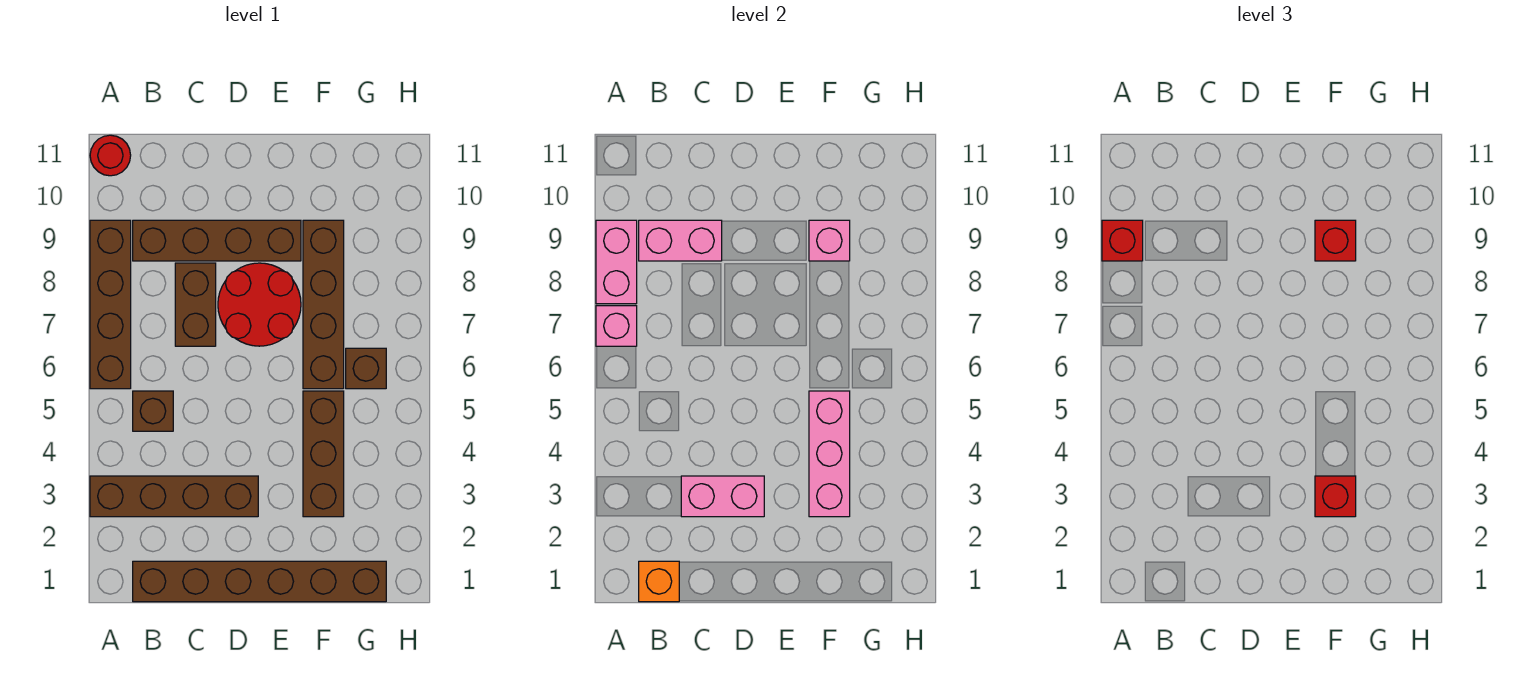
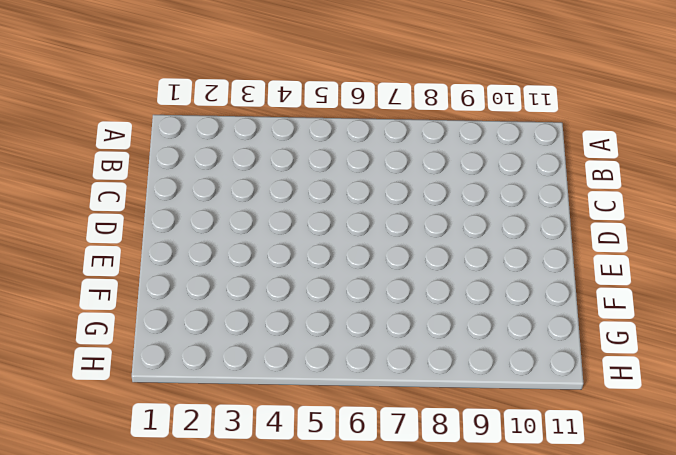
none -> brown brick A3:D3 level 1
none -> brown brick A6:A9 level 1
none -> red round brick A11 level 1

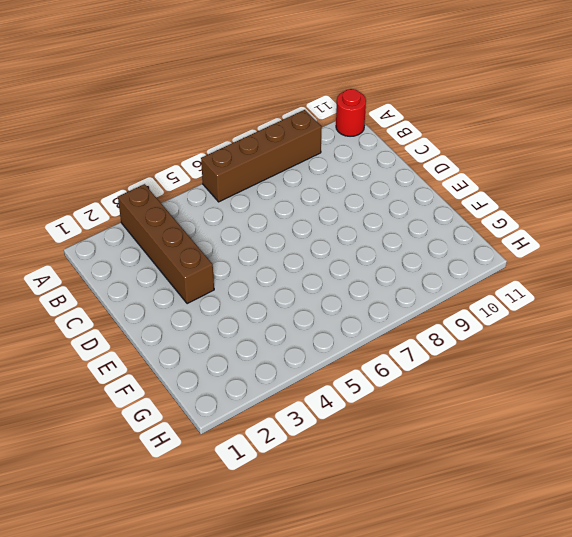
none -> brown brick B1:G1 level 1
none -> brown brick B5 level 1
none -> brown brick B9:E9 level 1

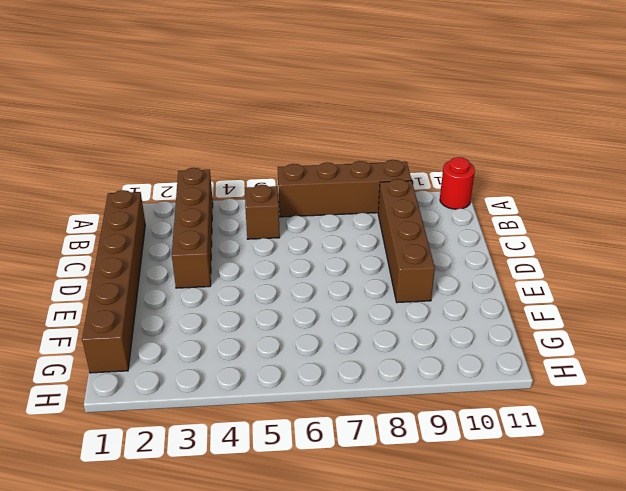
none -> brown brick C7:C8 level 1
none -> red round brick D7:E8 level 1
none -> brown brick F3:F5 level 1

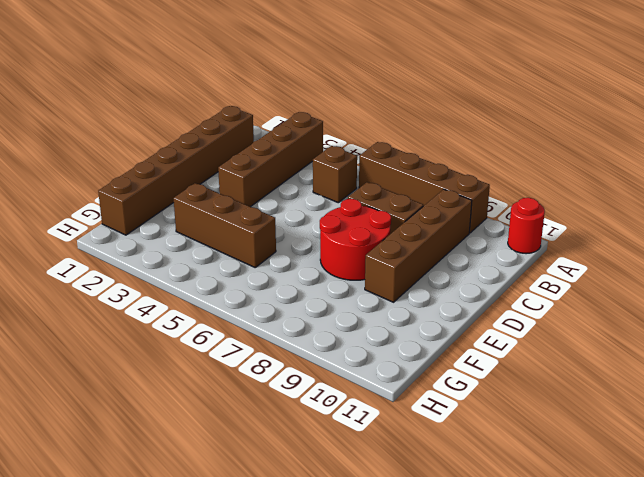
none -> brown brick F6:F9 level 1
none -> brown brick G6 level 1
none -> pink brick A7 level 2

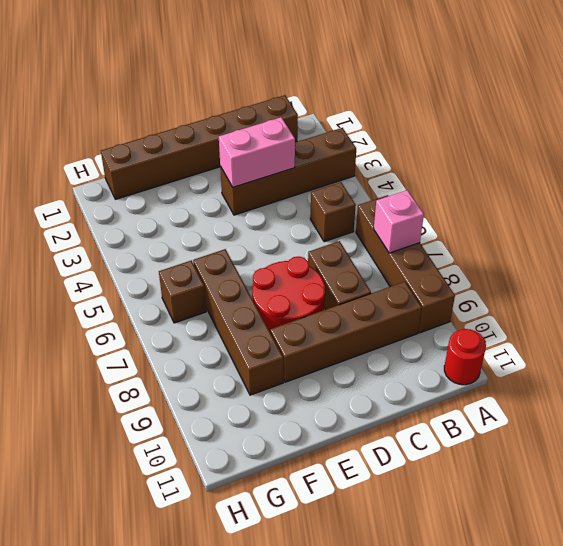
none -> brown brick F3:F5 level 1
none -> pink brick A8:A9 level 2
none -> orange brick B1 level 2

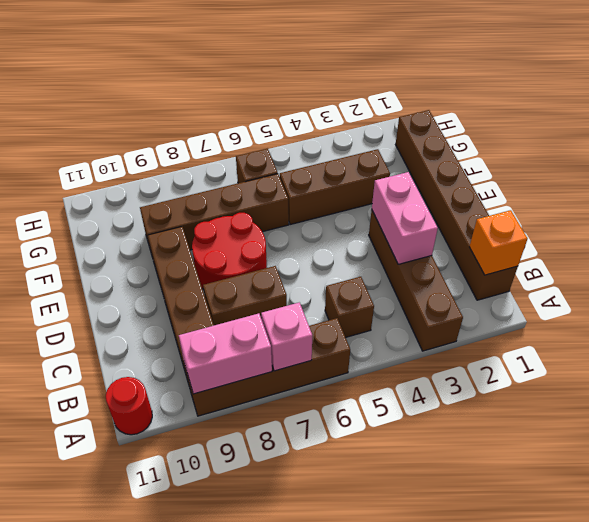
none -> pink brick B9:C9 level 2
none -> pink brick F3:F5 level 2
none -> pink brick F9 level 2

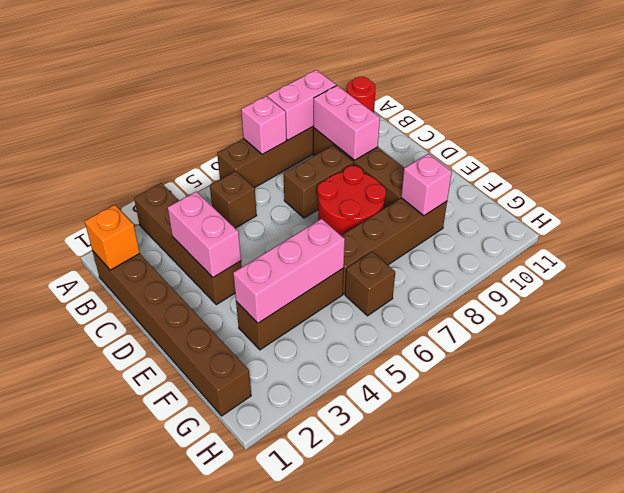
none -> red brick A9 level 3
none -> red brick F3 level 3
none -> red brick F9 level 3

